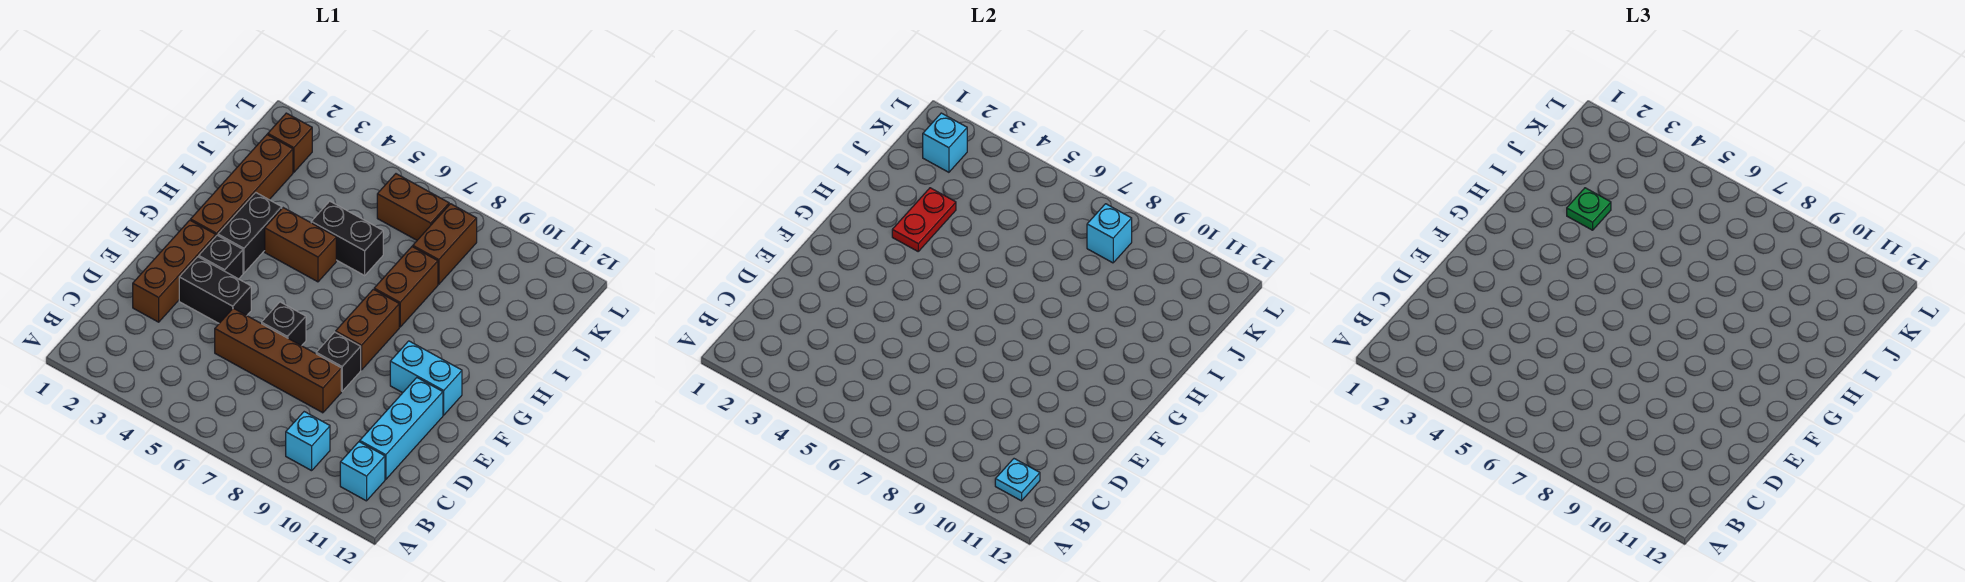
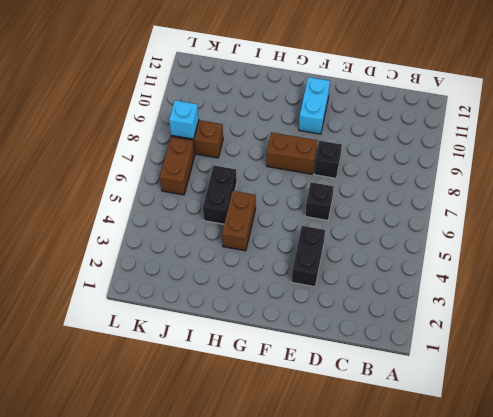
none -> cyan brick B9 level 1
none -> cyan brick B11 level 1
none -> cyan brick C11:E11 level 1

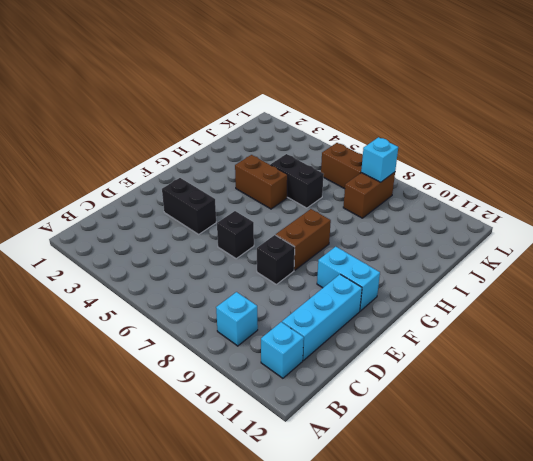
none -> brown brick D2:F2 level 1
none -> brown brick D5:D8 level 1
none -> black brick F3 level 1

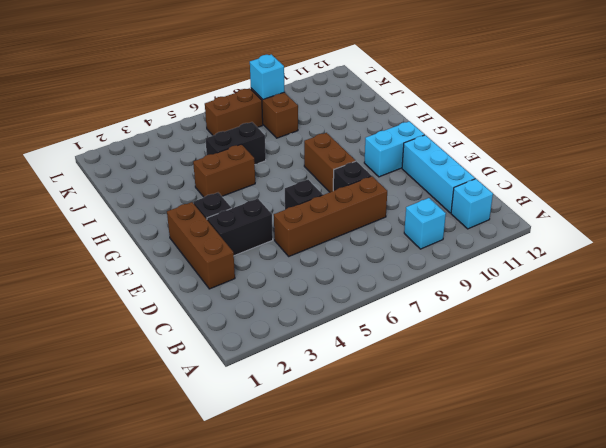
none -> brown brick G2:J2 level 1
none -> black brick G3:H3 level 1
none -> brown brick H8:I8 level 1

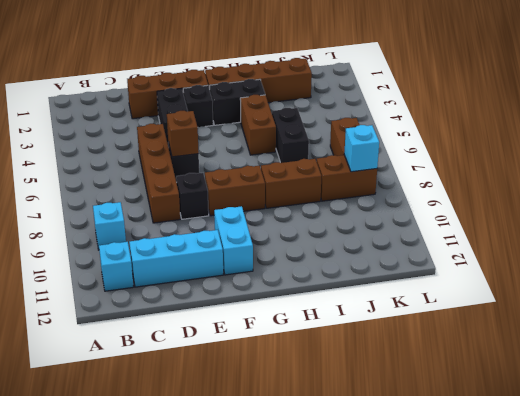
brown brick E6 level 2 -> brown brick K2 level 1
none -> cyan plate B11 level 2
none -> red plate H3:I3 level 2
none -> cyan brick K2 level 2

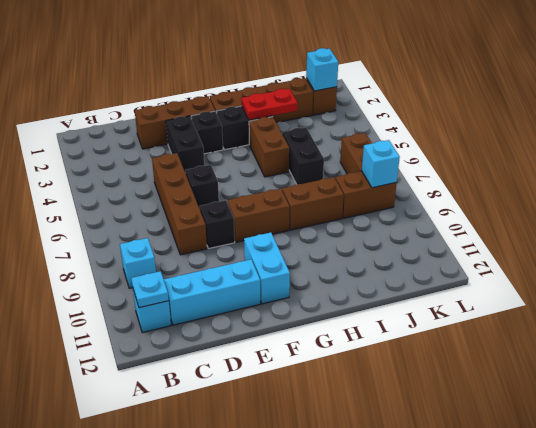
none -> green plate I3 level 3

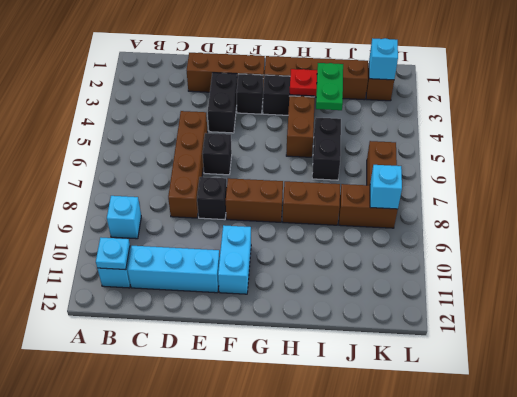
green plate I3:I4 level 3 -> green plate I3 level 3

